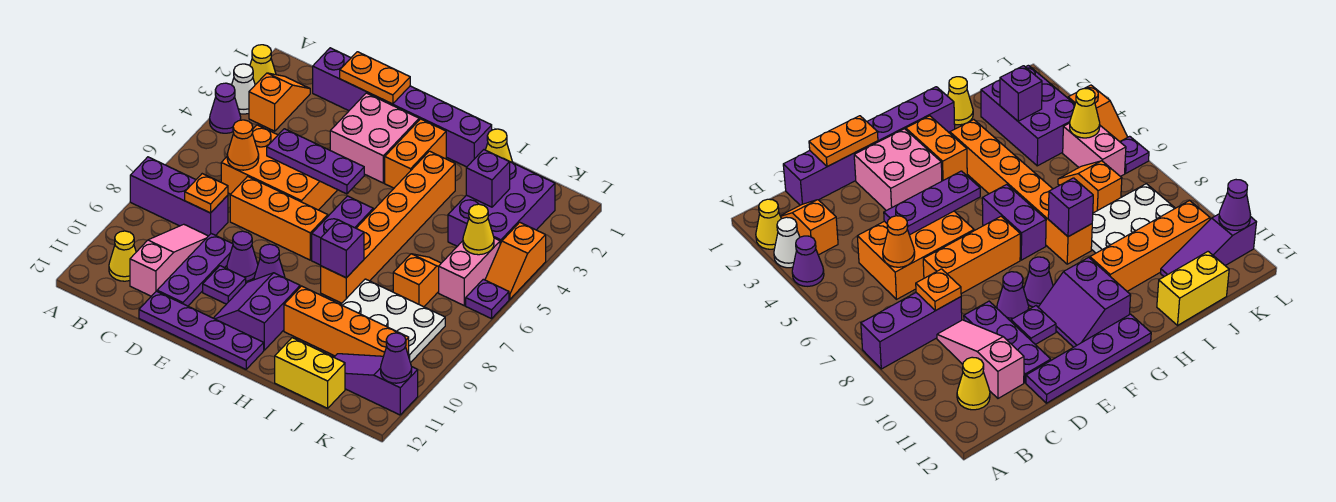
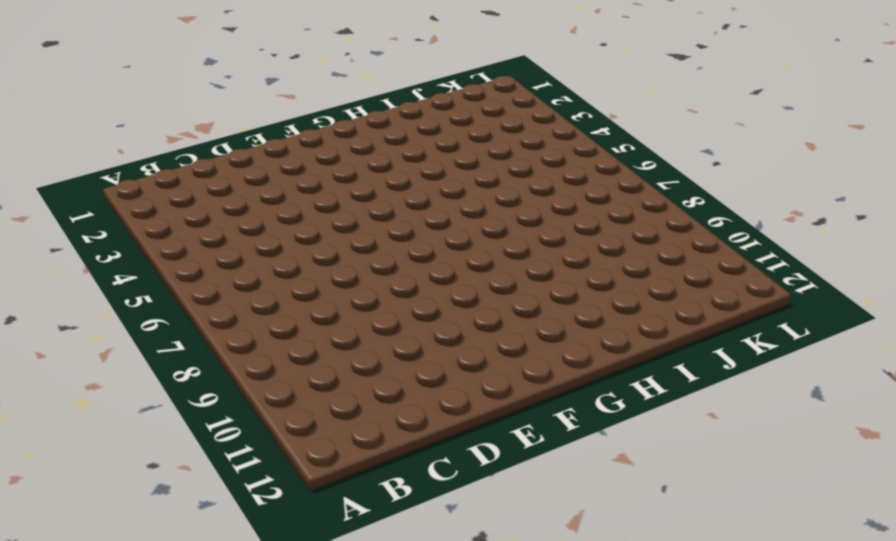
none -> yellow cone A2 level 1
none -> white cone A3 level 1
none -> purple cone A4 level 1
none -> purple brick A8:C8 level 1

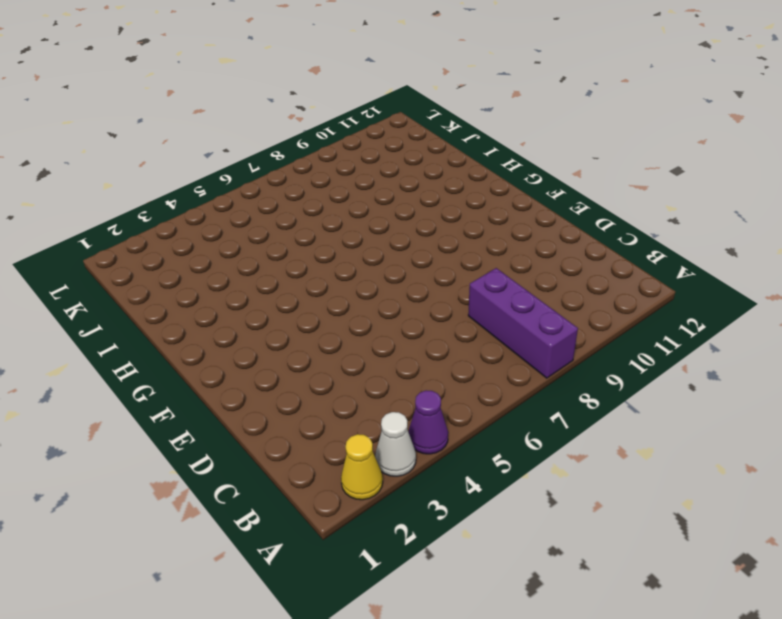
none -> orange slope B2:B3 level 1 top 3
none -> yellow cone B11 level 1
none -> purple brick C1:H1 level 1
none -> orange brick C5:E6 level 1

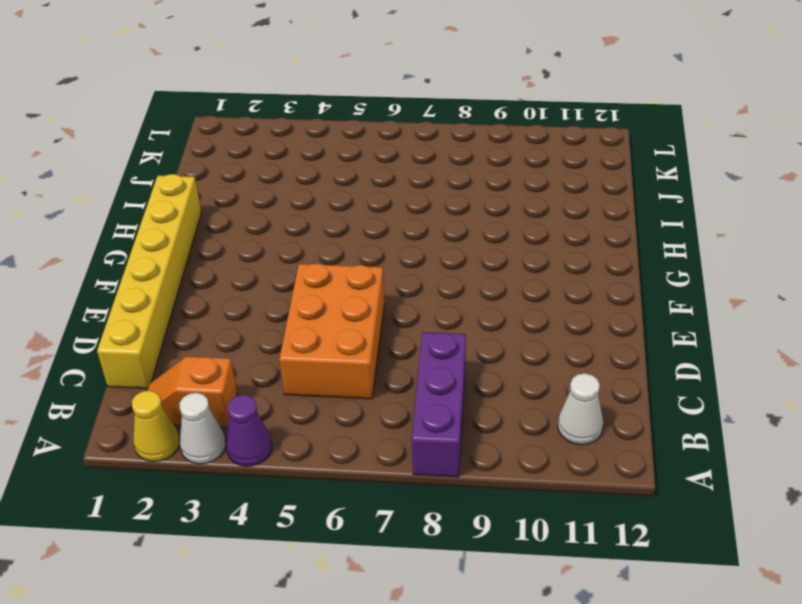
white cone B11 level 1 -> yellow cone B11 level 1
yellow brick C1:H1 level 1 -> purple brick C1:H1 level 1
none -> pink slope C9:C11 level 1 top 11
none -> orange brick D7:F7 level 1
none -> purple plate D9:D11 level 1
none -> purple plate D12:G12 level 1

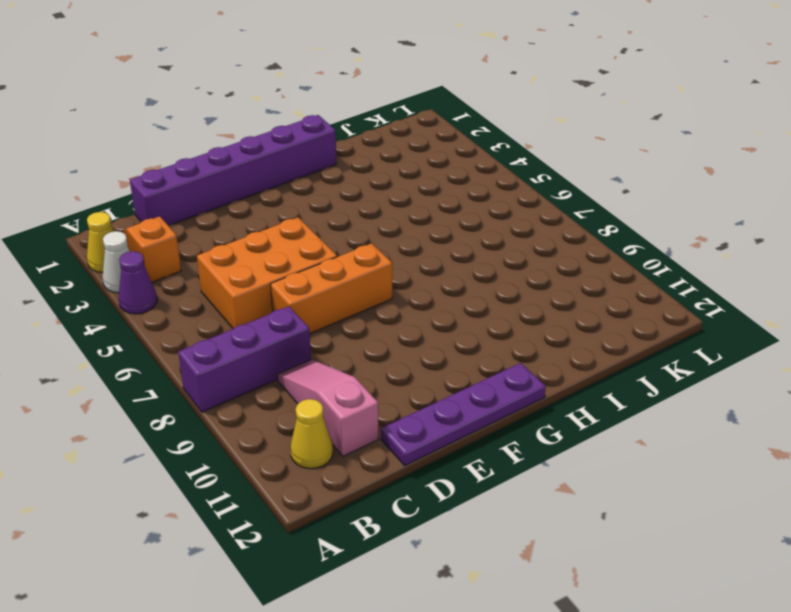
none -> purple plate D9:D11 level 1
none -> pink brick E2:F3 level 1
none -> purple cone E9 level 1
none -> purple plate E10 level 1

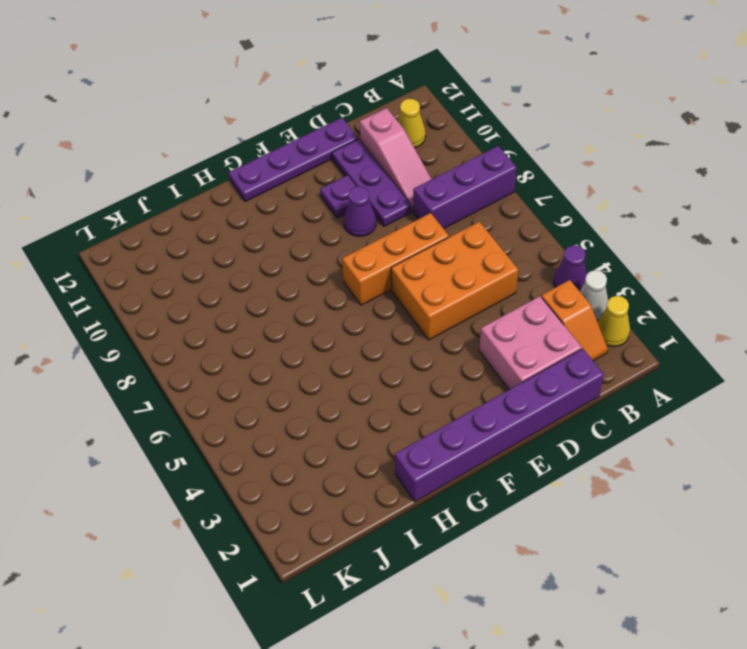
pink brick C2:D3 level 1 -> pink brick E2:F3 level 1
none -> purple cone F9 level 1
none -> purple slope F10:G11 level 1 top G
none -> orange brick G2:G3 level 1
none -> purple brick G6:G7 level 1

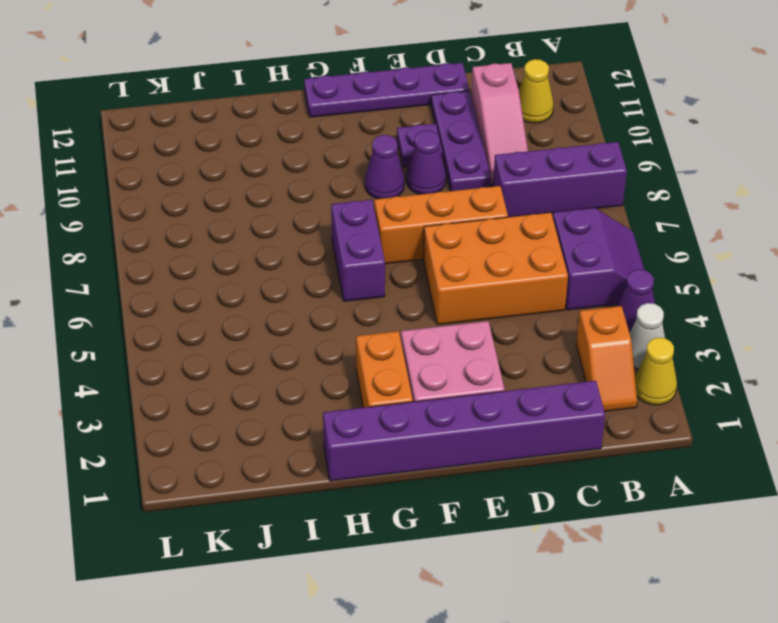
purple slope A5:B6 level 1 top B -> purple slope F10:G11 level 1 top G
none -> orange brick H3:H8 level 1
none -> orange brick H10:K10 level 1
none -> yellow cone I1 level 1
none -> white plate I8:K9 level 1

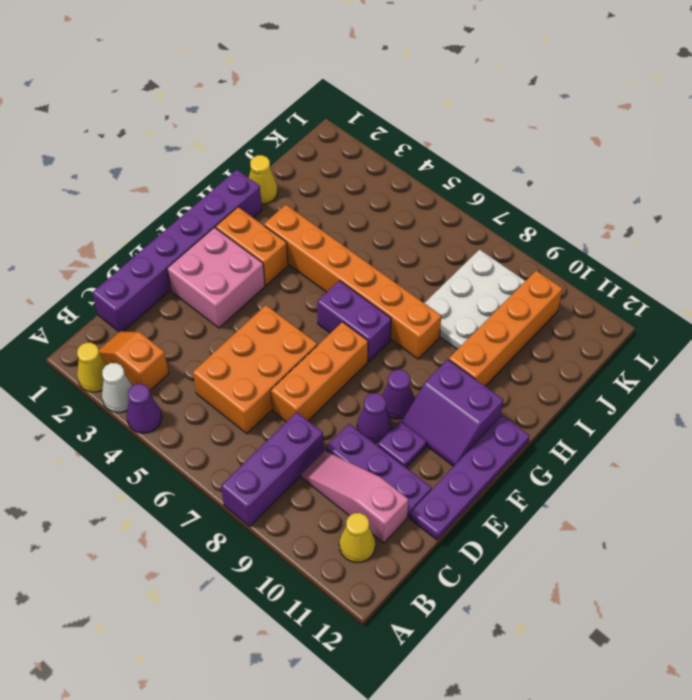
none -> yellow brick I12:J12 level 1
none -> purple brick J2:K4 level 1
none -> orange slope J6:J7 level 1 top 7
none -> purple slope J11:L11 level 1 top L

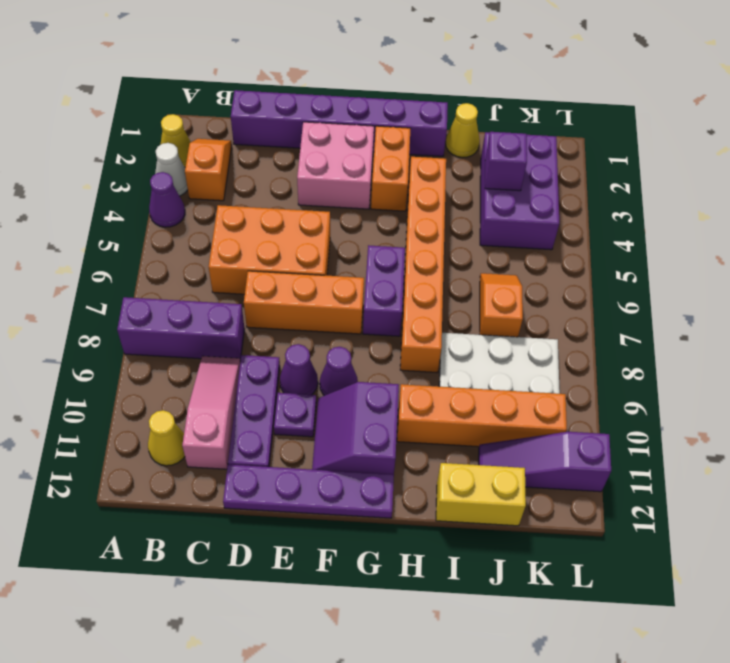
none -> pink brick K5:K6 level 1
none -> orange slope L4:L5 level 1 top 4
none -> purple plate L6 level 1
none -> orange cone C6 level 2

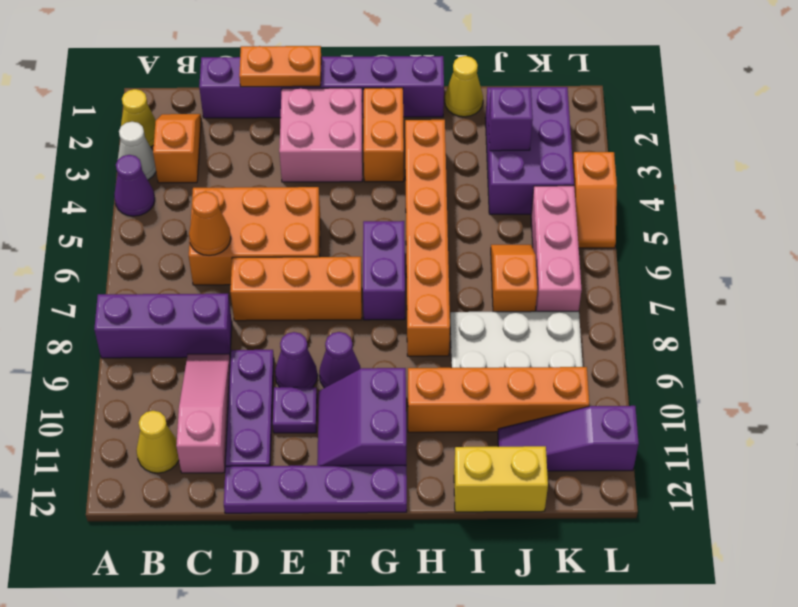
pink brick K5:K7 level 1 -> pink brick K5:K6 level 1
none -> purple plate L6 level 1
none -> orange plate C8 level 2
none -> purple plate D5:F5 level 2
none -> purple brick H8 level 2

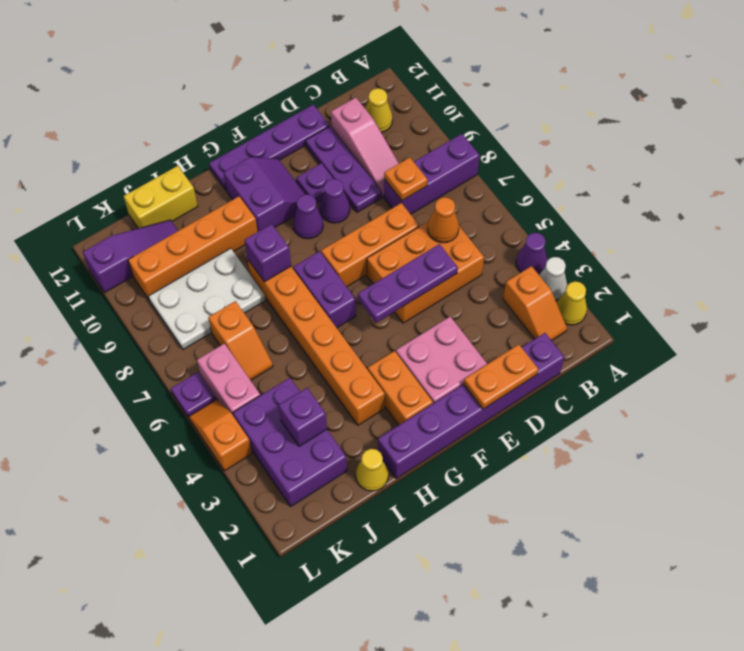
none -> yellow cone K5 level 2
none -> purple cone L11 level 2

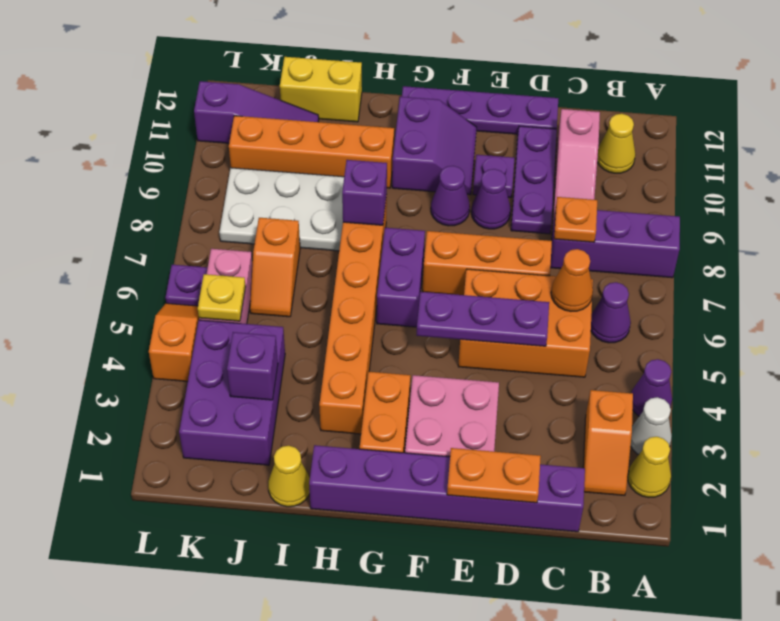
purple cone B6 level 1 -> purple cone L11 level 2
yellow plate K5 level 2 -> yellow cone K5 level 2

